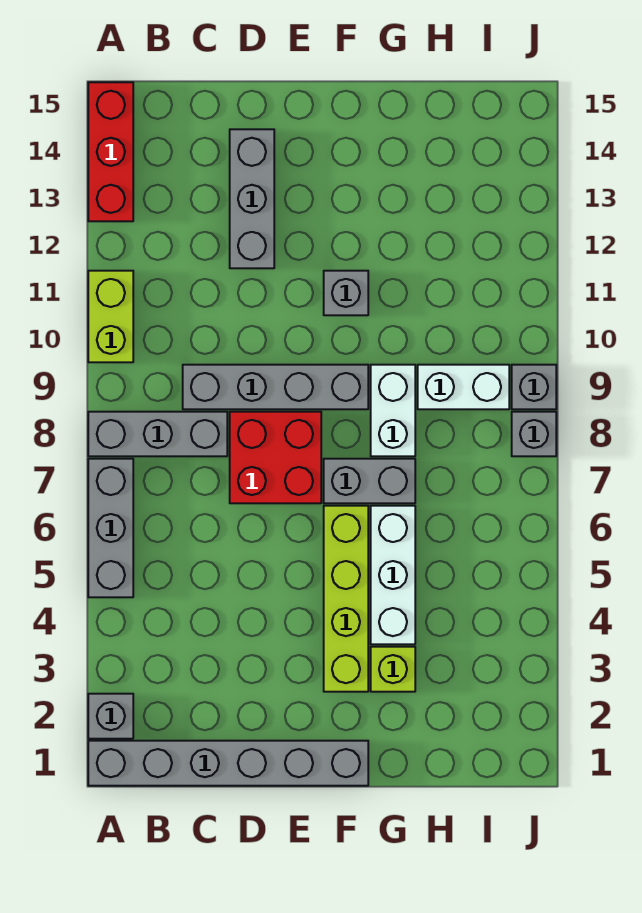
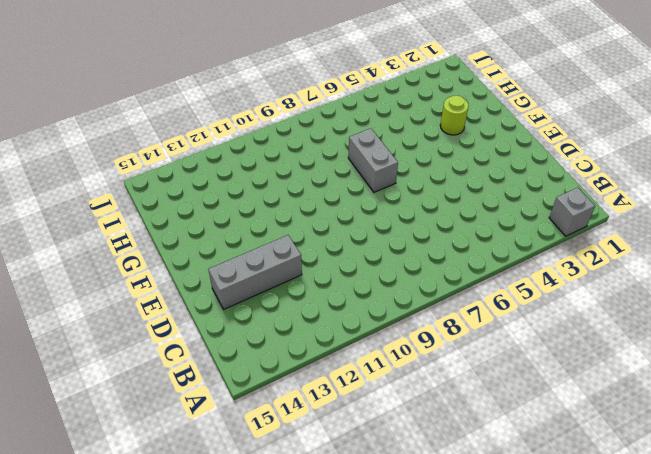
lime round brick G3 level 1 -> lime brick G3 level 1
none -> grey brick A1:F1 level 1
none -> grey brick A5:A7 level 1
none -> grey brick A8:C8 level 1

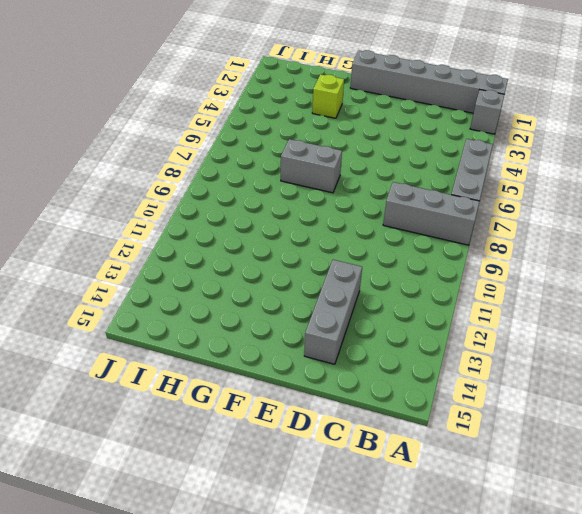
none -> lime brick A10:A11 level 1
none -> red brick A13:A15 level 1
none -> grey brick C9:F9 level 1

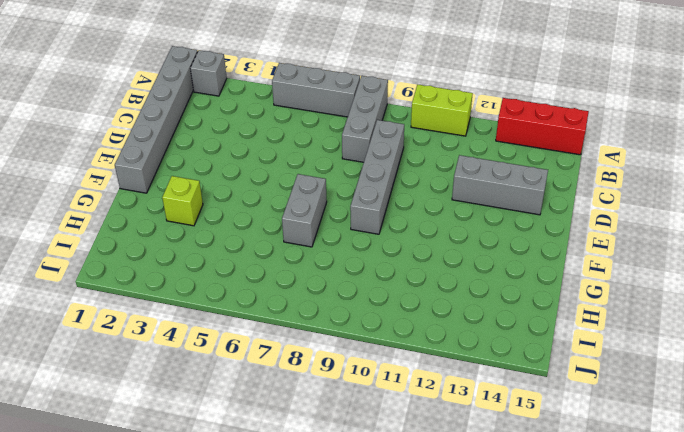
none -> red brick D7:E8 level 1
none -> lime brick F3:F6 level 1
none -> grey brick F11 level 1

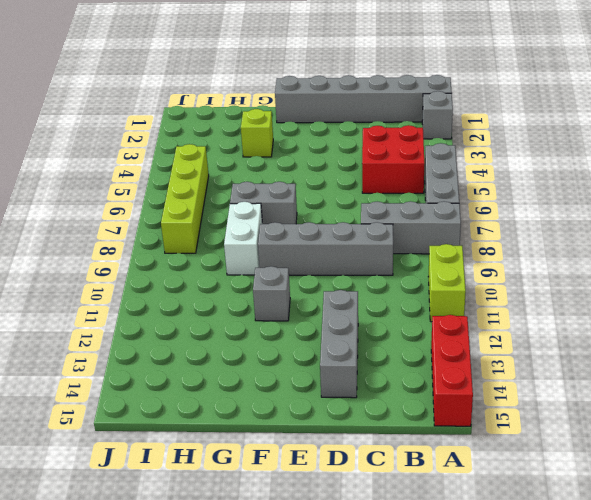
red brick B4:C5 level 1 -> red brick D7:E8 level 1
lime brick I5:I8 level 1 -> lime brick F3:F6 level 1
none -> white brick G4:G6 level 1
none -> white brick H9:I9 level 1
none -> grey brick J8 level 1

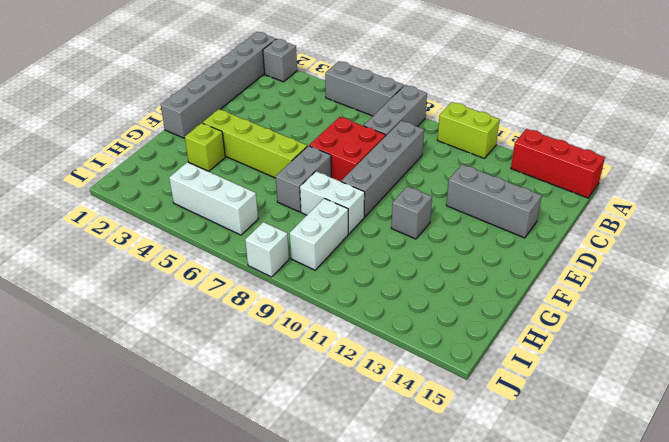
white brick I4:I6 level 1 -> white brick G4:G6 level 1
white brick J8 level 1 -> grey brick J8 level 1
none -> grey brick J9 level 1

